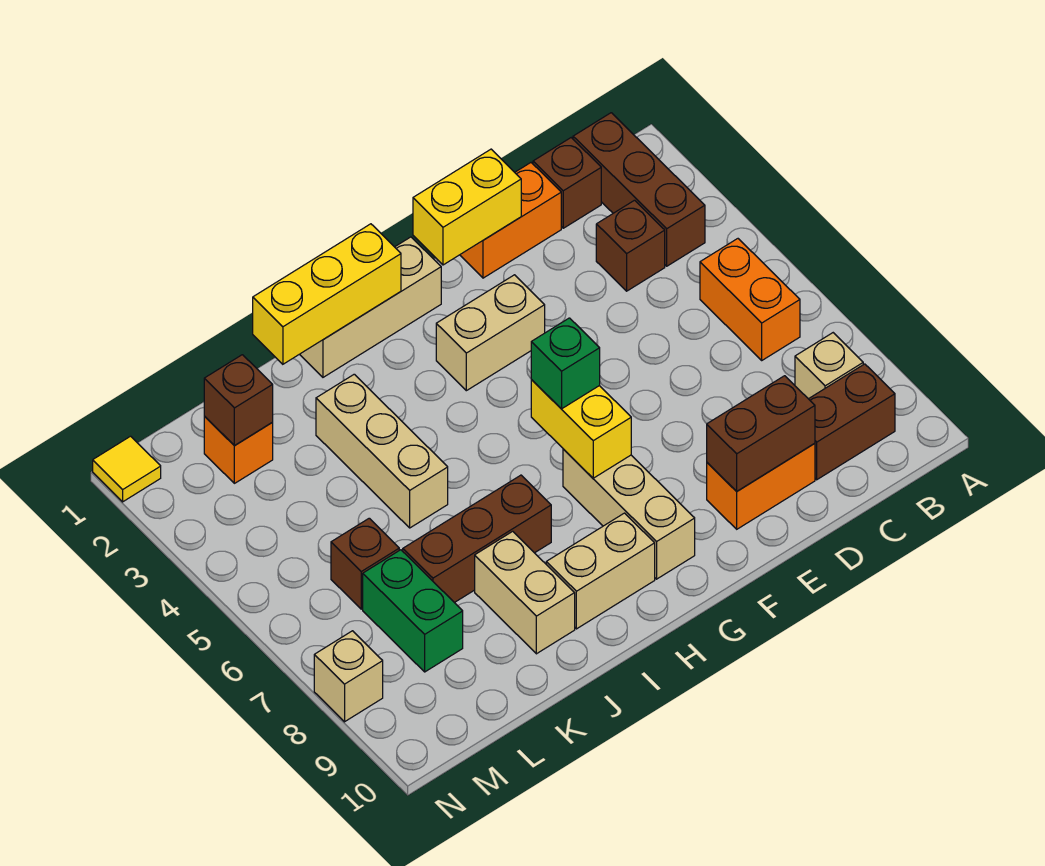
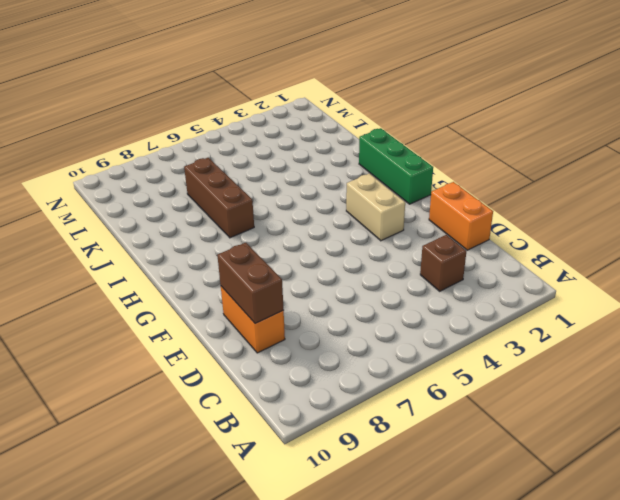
green brick G1:I1 level 1 -> tan brick G1:I1 level 1
none -> brown brick B1:B3 level 1
none -> orange brick B5:B6 level 1
none -> tan brick B8 level 1

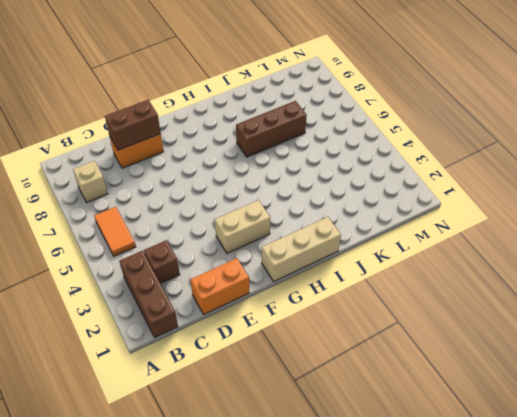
orange tile B5:B6 level 1 -> orange brick B5:B6 level 1
none -> brown brick B9:C9 level 1
none -> brown brick C1 level 1
none -> tan brick G7:G9 level 1

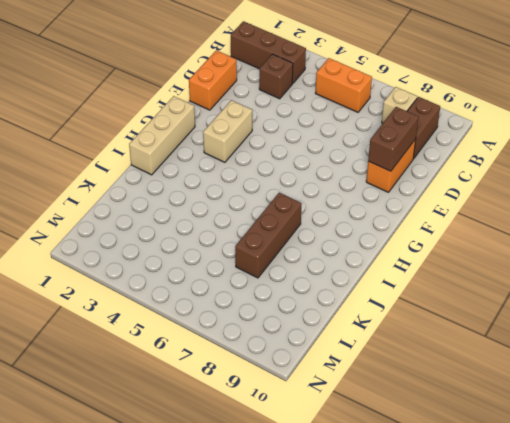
none -> brown brick C1 level 1
none -> tan brick G7:G9 level 1
none -> tan brick H9:I9 level 1

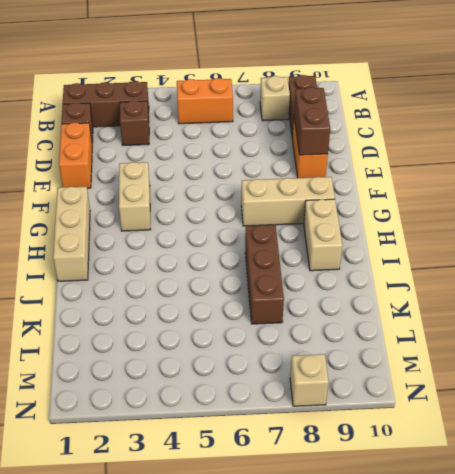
none -> tan brick J3:J5 level 1
none -> tan brick J8:J9 level 1
none -> orange brick L2 level 1

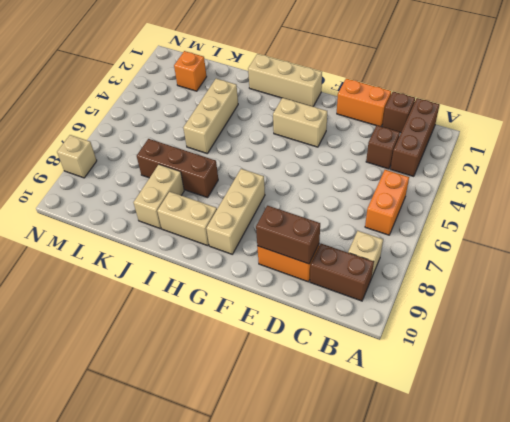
none -> brown brick L6 level 1
none -> green brick L7:L8 level 1
none -> yellow tile N1 level 1

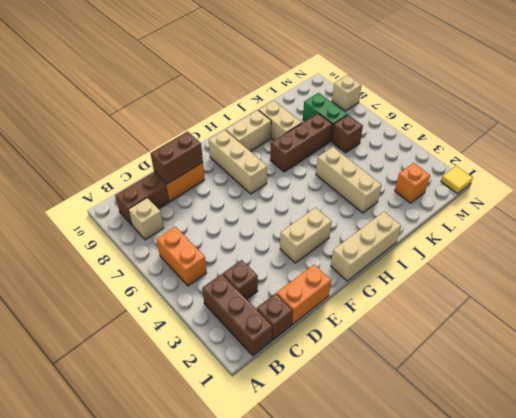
none -> yellow brick E1:F1 level 2
none -> yellow brick G6:G7 level 2
none -> yellow brick H1:J1 level 2

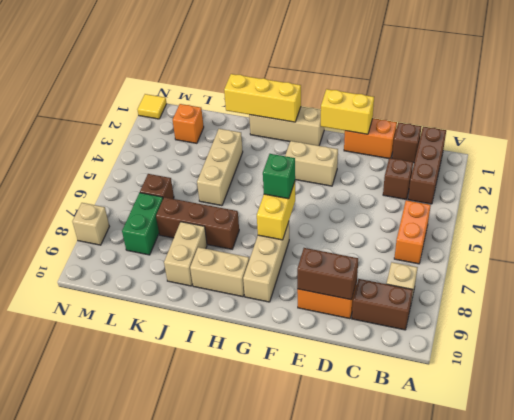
none -> brown brick L2 level 2

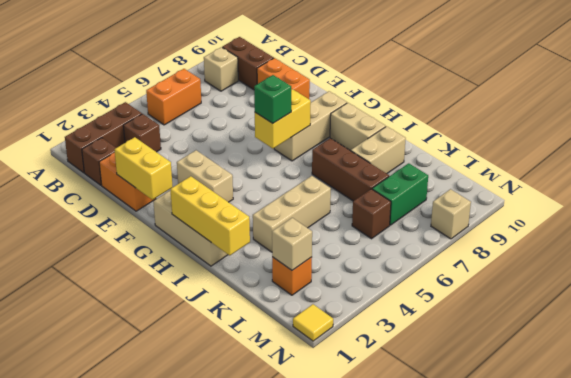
tan brick L2 level 2 -> brown brick L2 level 2
none -> brown brick D9:E9 level 2

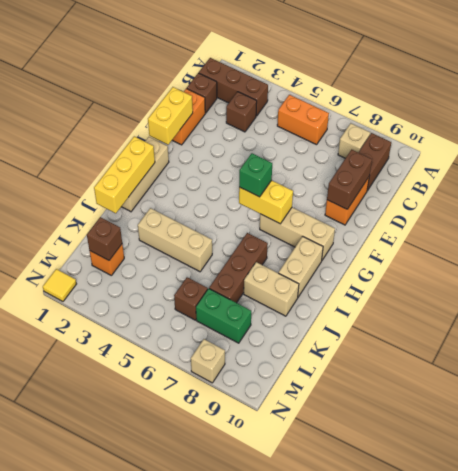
none -> tan brick F3:G3 level 1

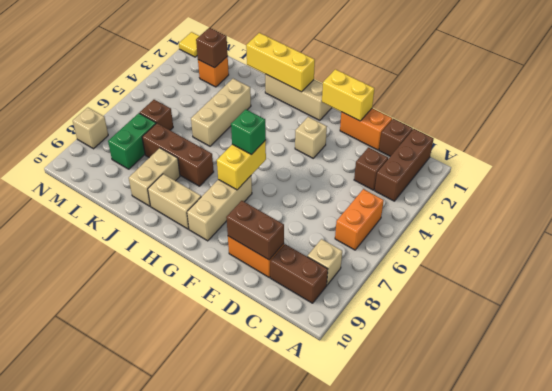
tan brick F3 level 1 -> tan brick F3:G3 level 1

